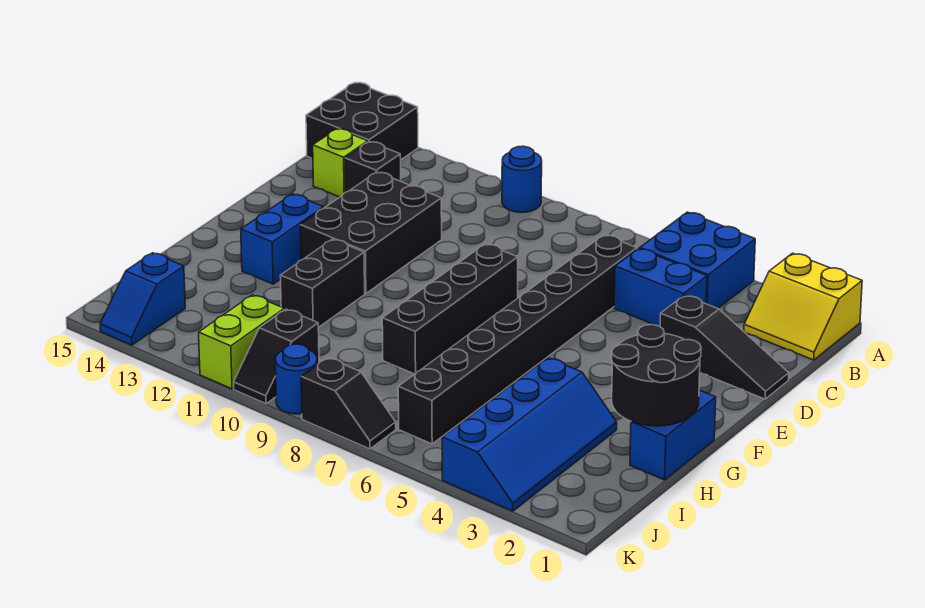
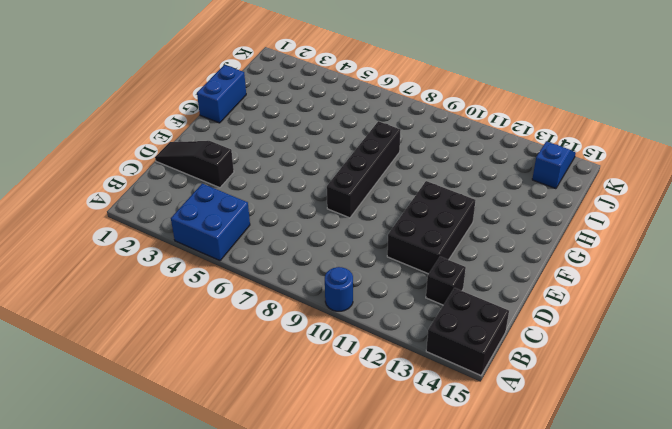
none -> yellow slope A1:B2 level 1 top A
none -> blue brick C4:C5 level 1
none -> black brick C6:J6 level 1

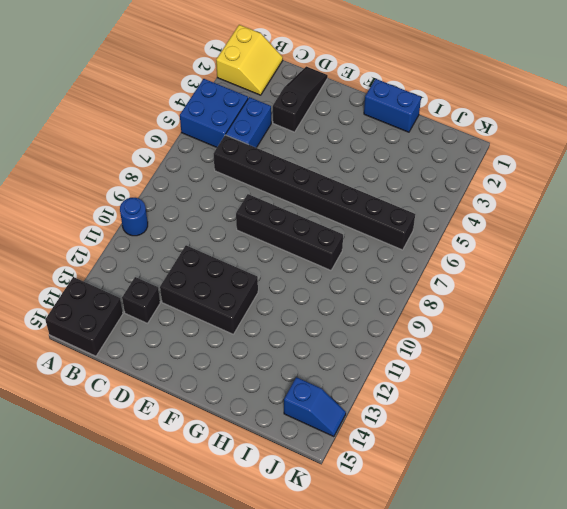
none -> lime brick C14 level 1
none -> blue brick F13:G13 level 1
none -> black brick G11:H11 level 1

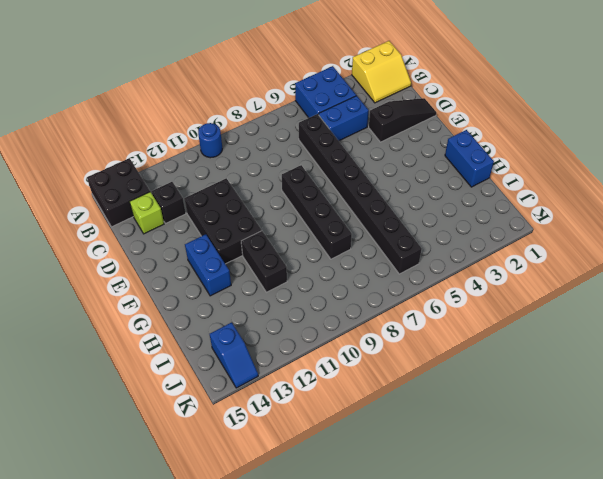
none -> blue slope H3:K4 level 1 top 4
none -> black slope J10:K10 level 1 top J
none -> lime brick J11:K11 level 1

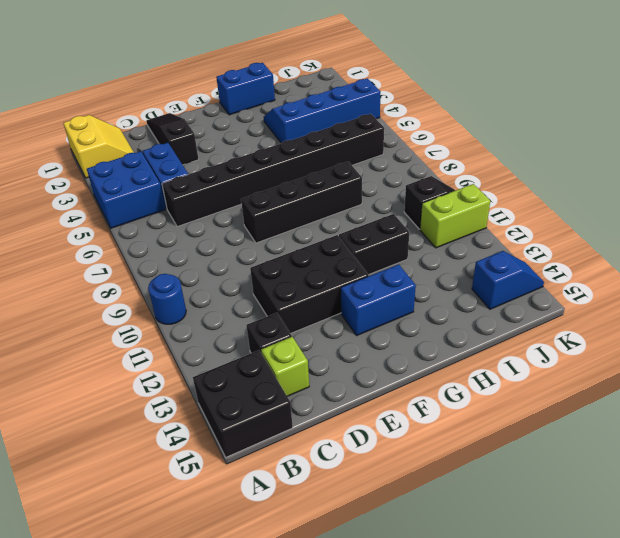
none -> black slope K7:K8 level 1 top 8
none -> blue round brick K9 level 1
none -> black round brick G1:H2 level 2

